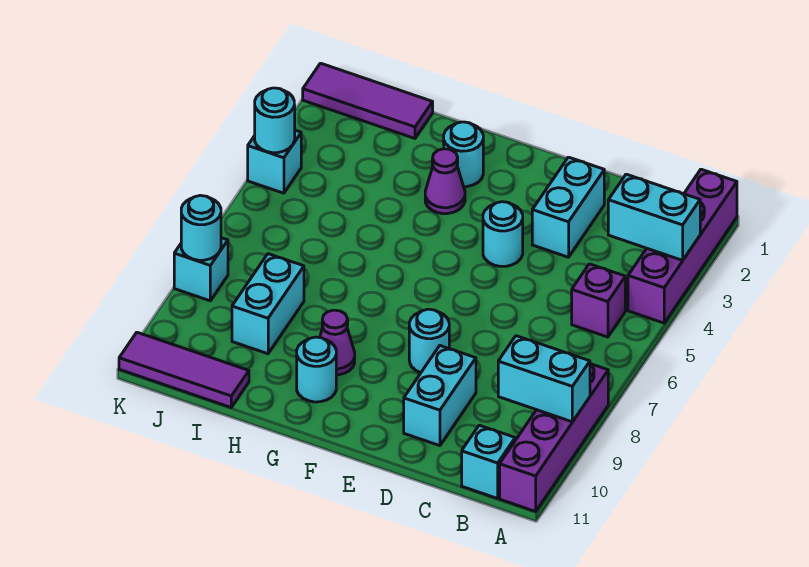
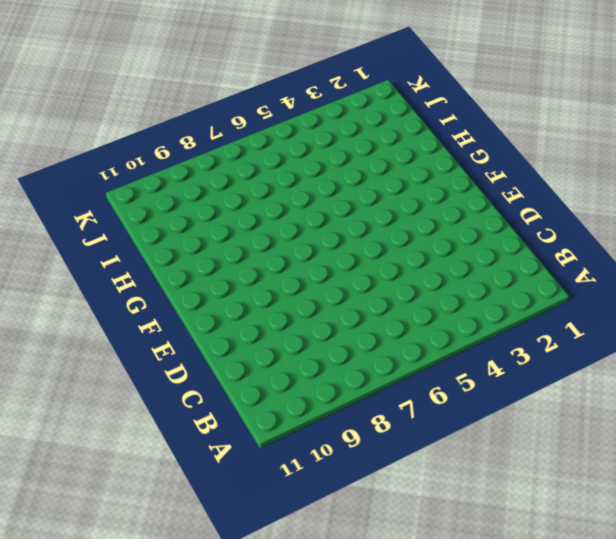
none -> purple brick A1:A4 level 1
none -> purple brick A8:A11 level 1
none -> purple brick B5 level 1

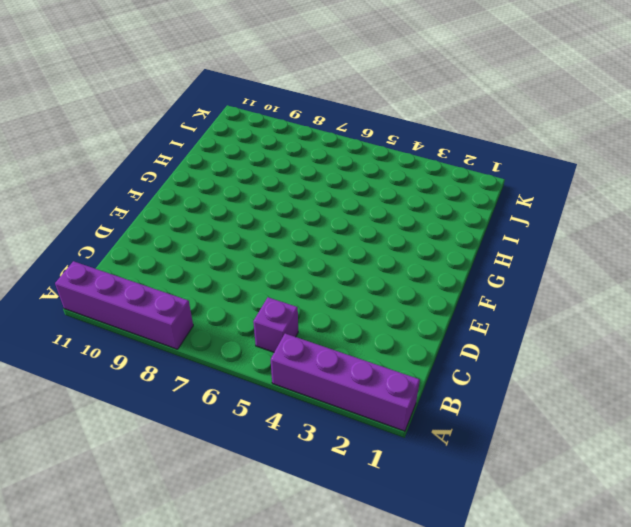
none -> cyan brick B11 level 1
none -> cyan brick D2:D3 level 1
none -> cyan brick D9:D10 level 1

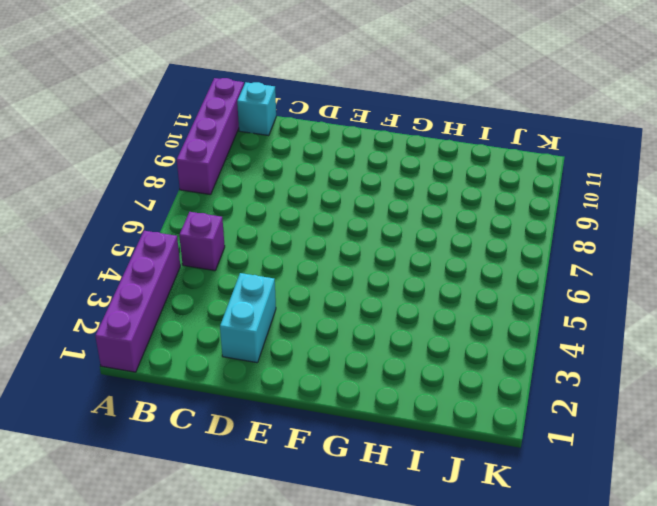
none -> cyan brick D9:D10 level 1
none -> cyan round brick E4 level 1
none -> cyan round brick E8 level 1

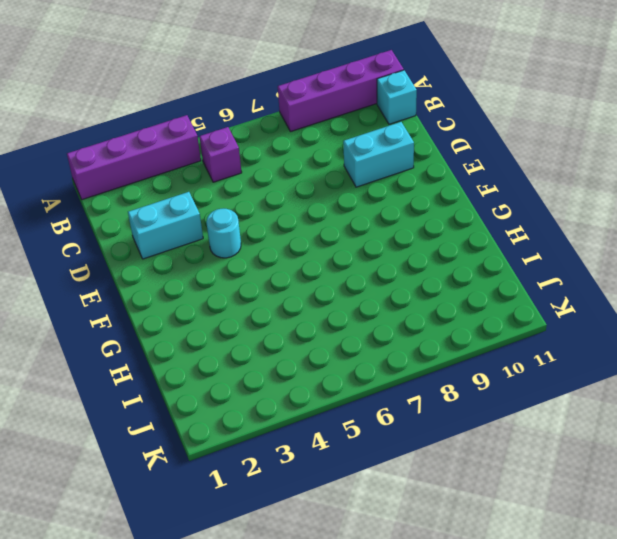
none -> cyan round brick E8 level 1
none -> cyan round brick G2 level 1
none -> purple cone G3 level 1

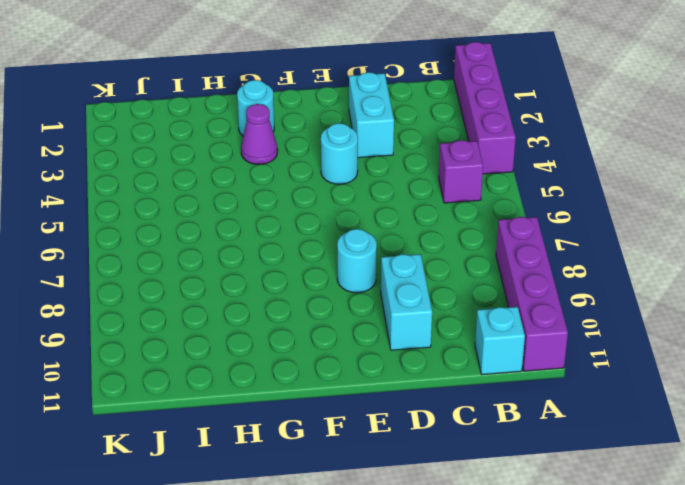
none -> purple cone G9 level 1
none -> cyan round brick G10 level 1
none -> purple tile I1:K1 level 1

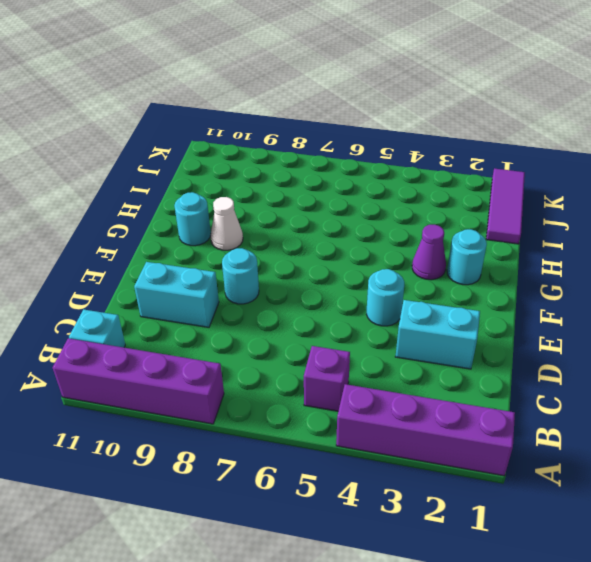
white cone G9 level 1 -> purple cone G9 level 1
none -> cyan brick I8:I9 level 1
none -> purple tile I11:K11 level 1
none -> cyan brick K4 level 1

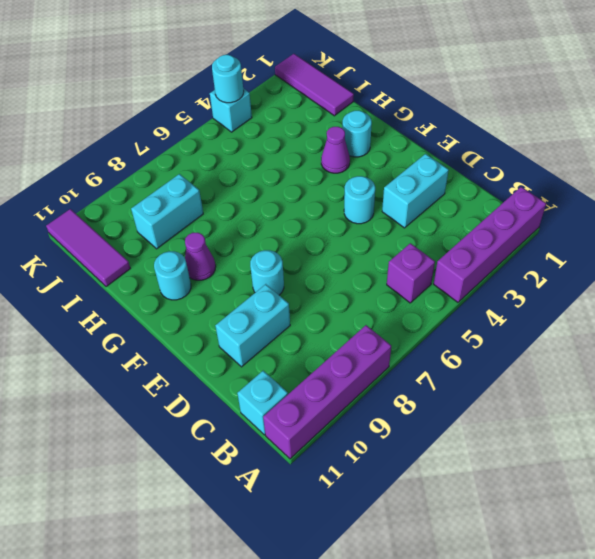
none -> cyan brick K8 level 1
none -> cyan brick A3:B3 level 2
none -> cyan brick A9:B9 level 2

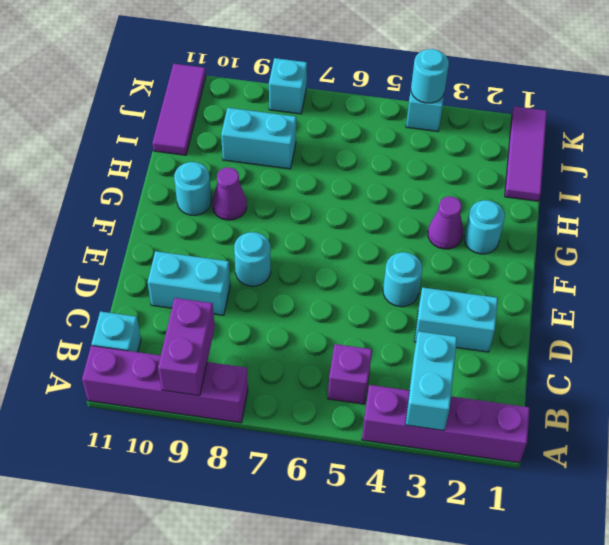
purple brick A9:B9 level 2 -> cyan brick A9:B9 level 2
none -> cyan round brick K8 level 2

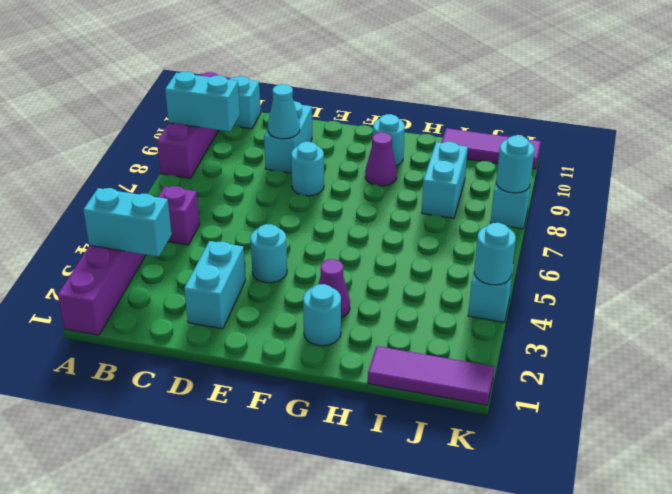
cyan cone D9 level 2 -> none

